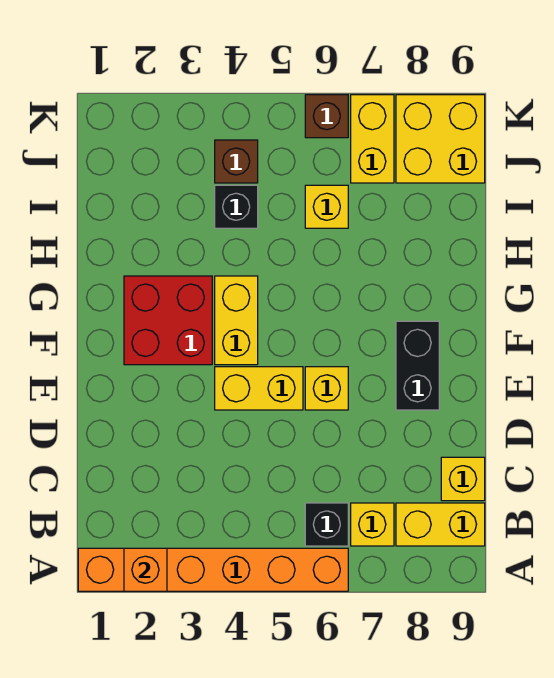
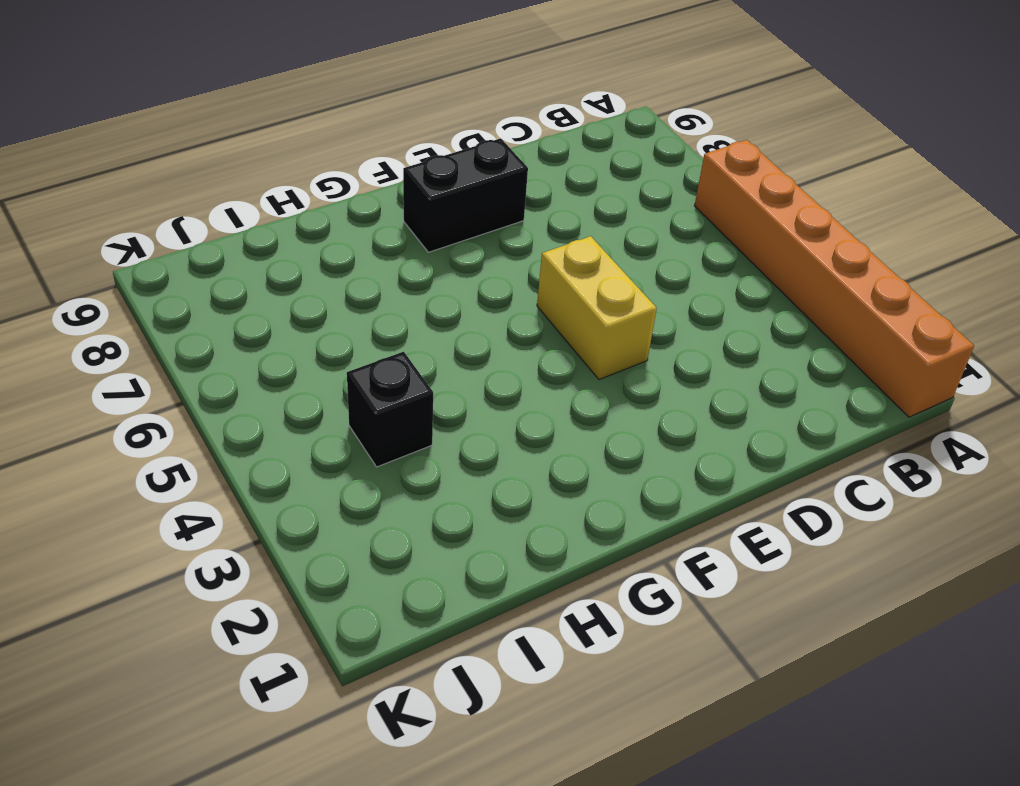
none -> black brick B6 level 1
none -> yellow brick B7 level 1
none -> yellow brick B8:B9 level 1

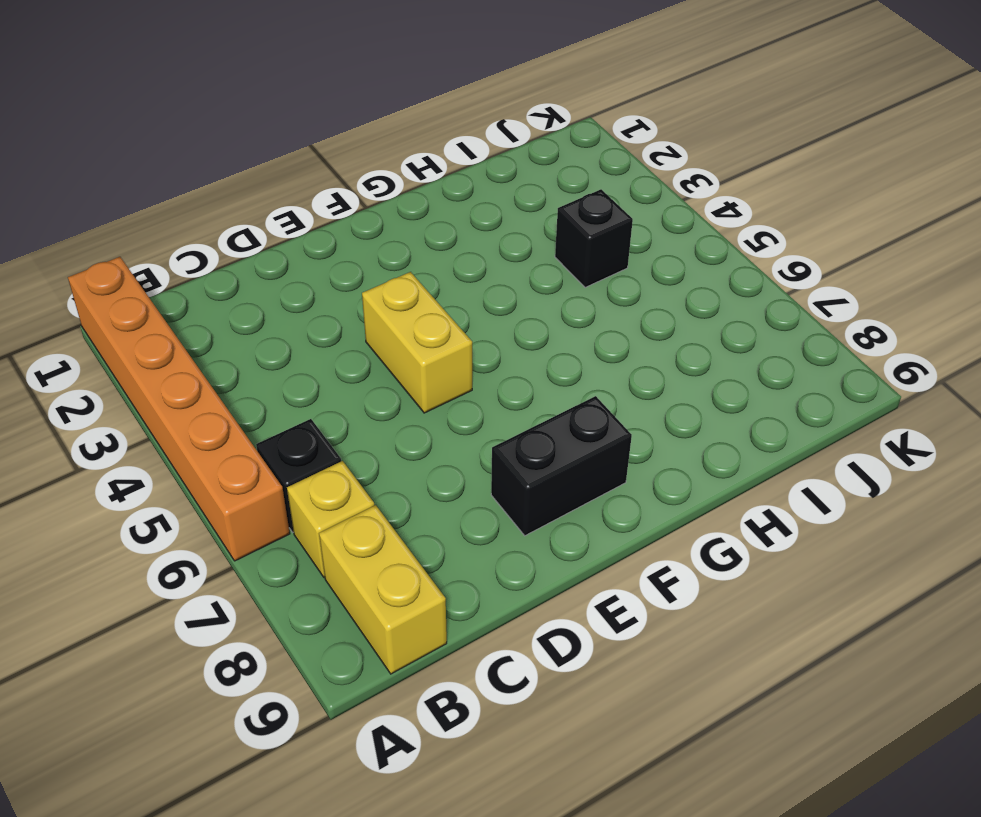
none -> yellow brick C9 level 1
none -> yellow brick E6 level 1
none -> red brick F2:G3 level 1

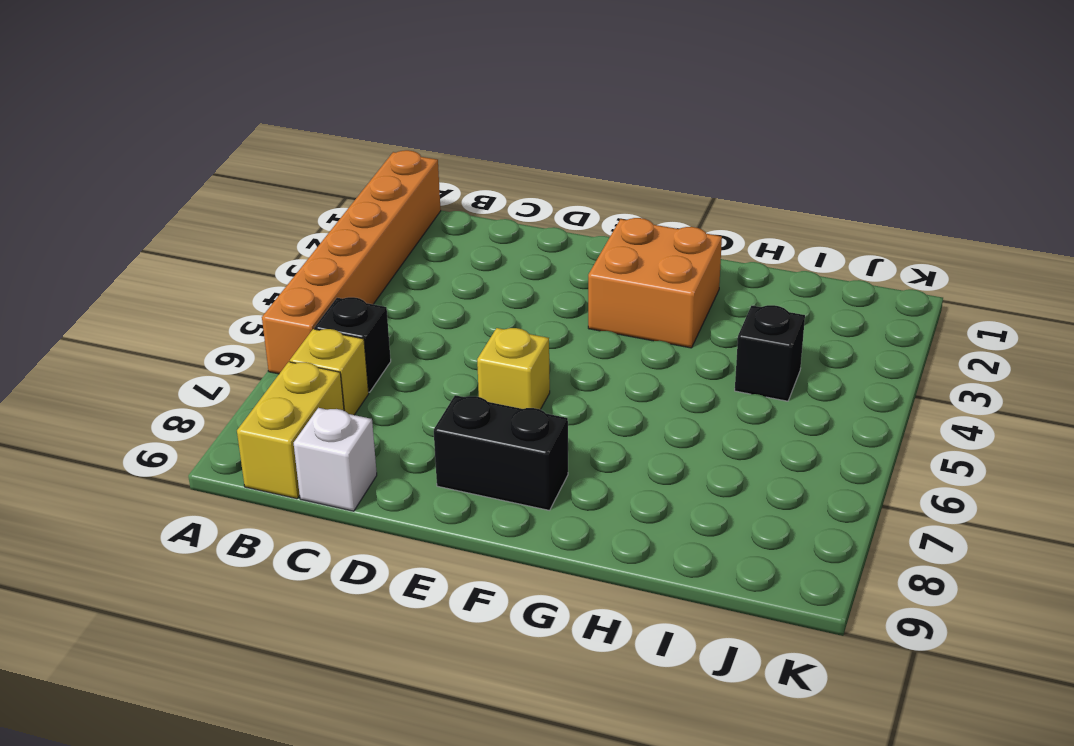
white brick C9 level 1 -> yellow brick C9 level 1
orange brick F2:G3 level 1 -> red brick F2:G3 level 1
none -> yellow brick E4:E5 level 1
none -> yellow brick F4:G4 level 1
none -> yellow brick I6 level 1

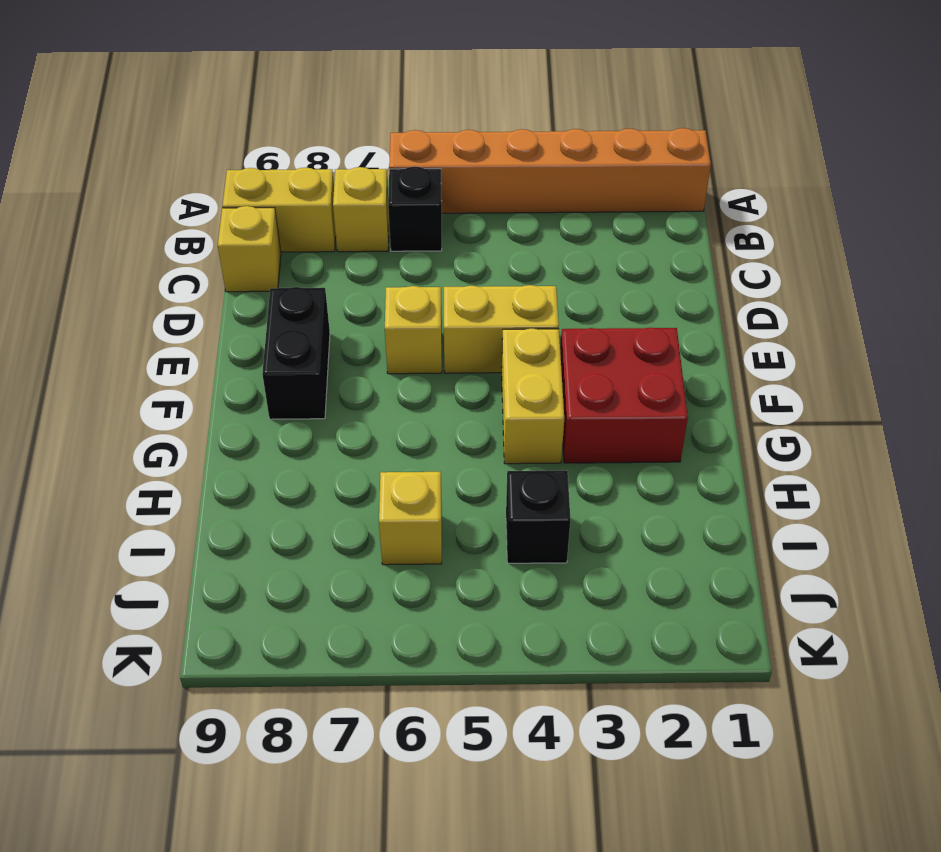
none -> brown brick J4 level 1
none -> yellow brick J7:K7 level 1
none -> yellow brick J8:K9 level 1

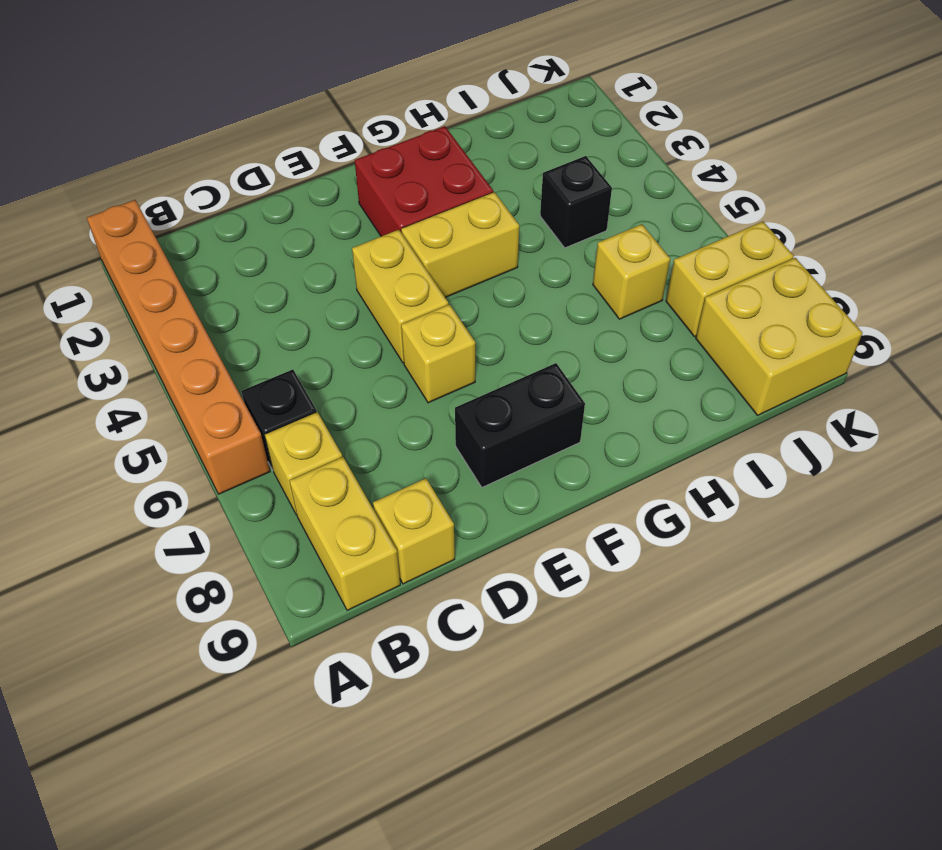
none -> brown brick J4 level 1
none -> brown brick K6 level 1
none -> orange brick A2 level 2

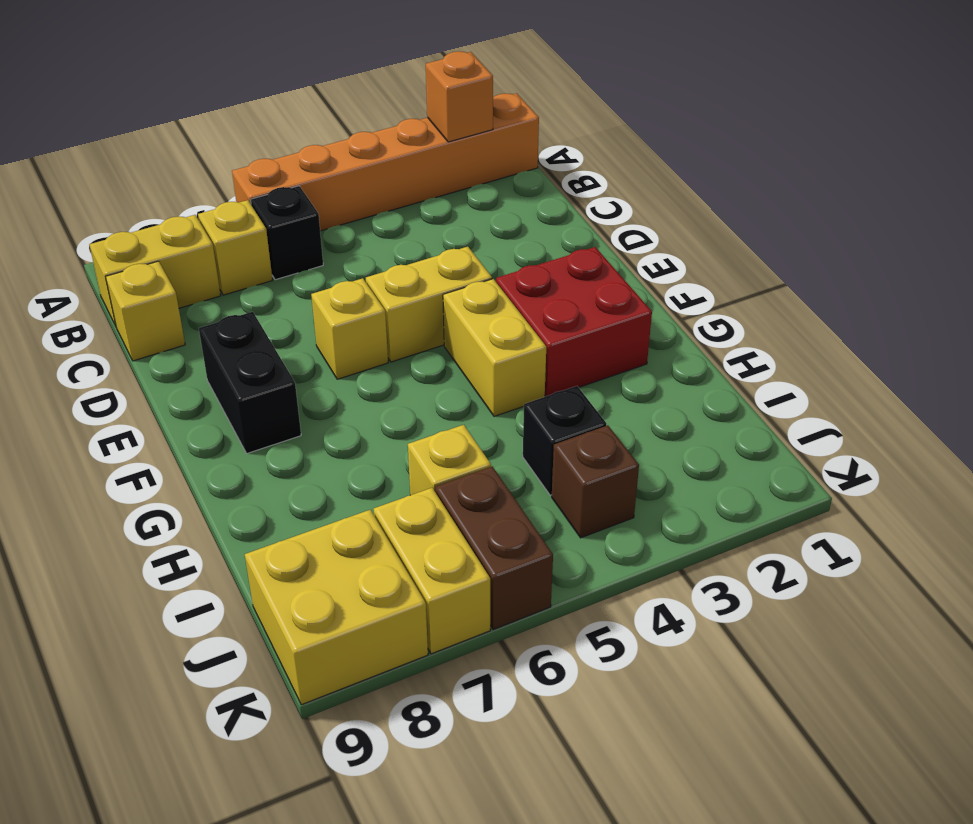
brown brick J6:K6 level 1 -> brown brick K6 level 1

